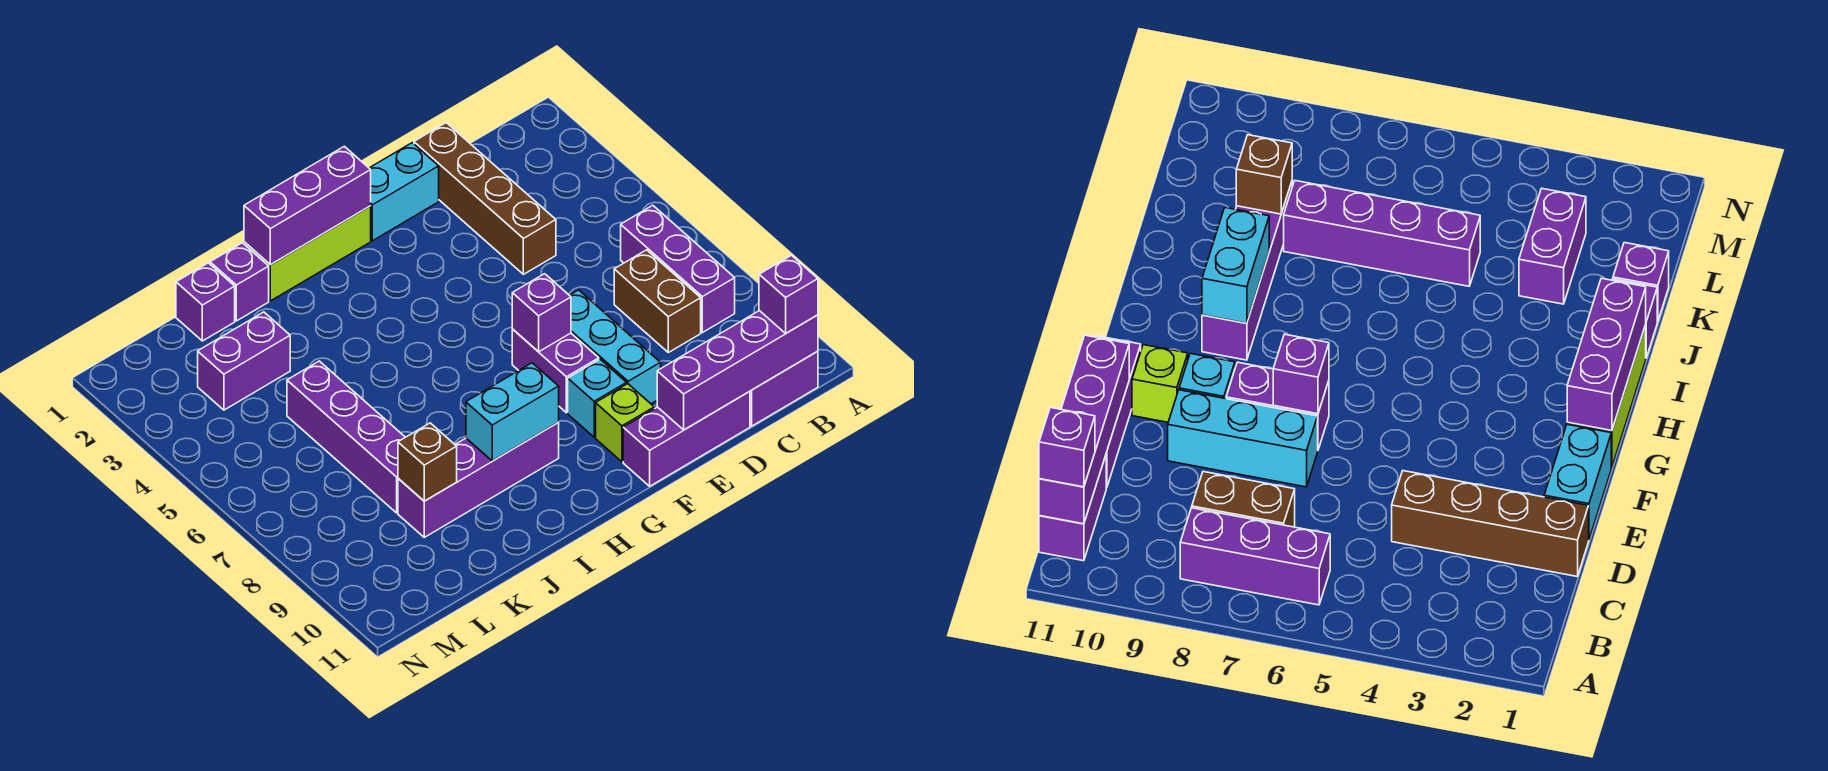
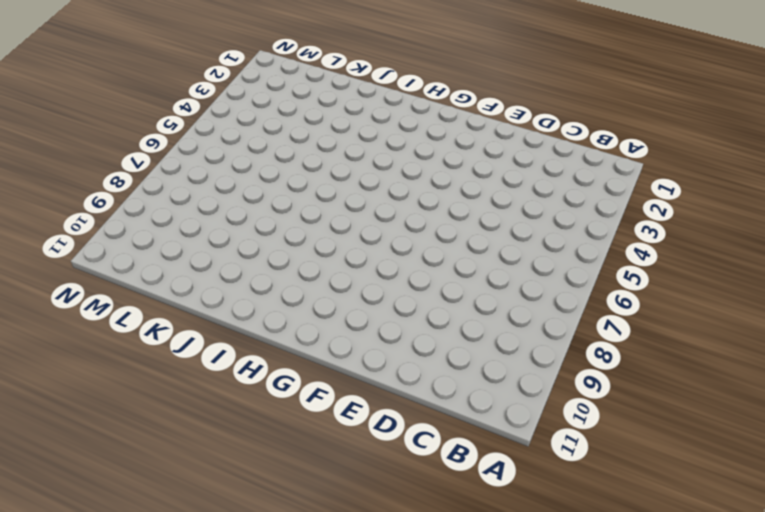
none -> purple brick B6:B8 level 1
none -> purple brick B11:C11 level 1
none -> brown brick C7:C8 level 1

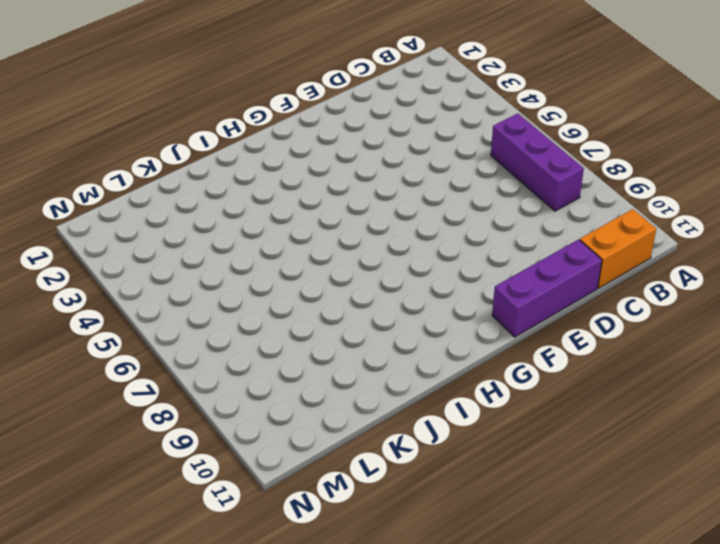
orange brick B11:C11 level 1 -> purple brick B11:C11 level 1
none -> brown brick C7:C8 level 1
none -> brown brick D1:D4 level 1
none -> cyan brick E1:F1 level 1

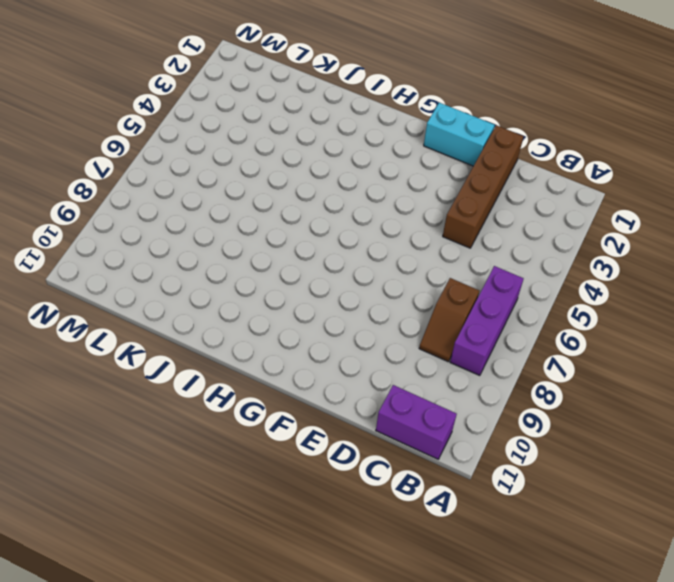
brown slope C7:C8 level 1 top 7 -> brown brick C7:C8 level 1
none -> purple brick D11:F11 level 1
none -> cyan brick E7:E9 level 1
none -> purple brick F7:F8 level 1

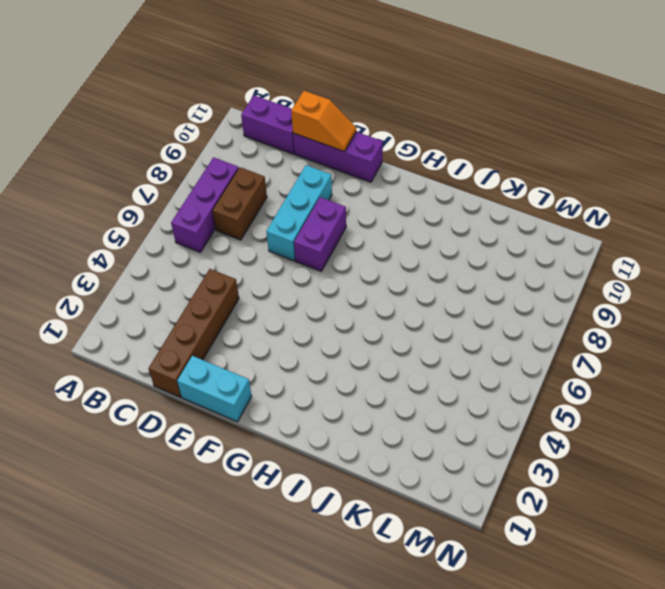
orange slope D11:E11 level 2 top D -> purple brick B11:E11 level 2
none -> cyan brick F9 level 1
none -> lime brick F10 level 1
none -> lime brick G1:I1 level 1

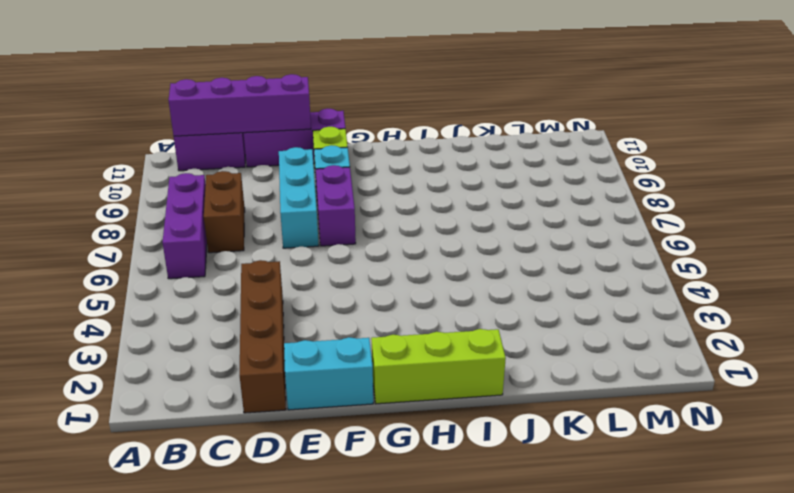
none -> purple brick H9:K9 level 1
none -> purple brick J1 level 1
none -> purple brick K1 level 1

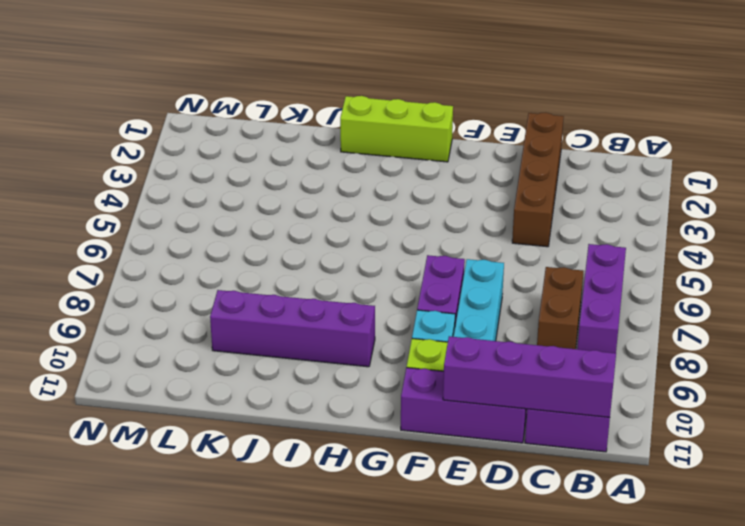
none -> cyan brick E1:F1 level 1
none -> purple brick J1 level 1
none -> purple brick K1 level 1

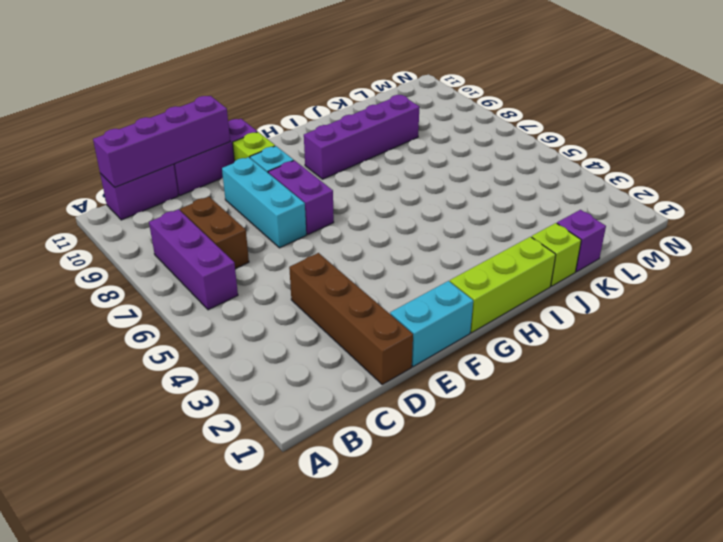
lime brick J1 level 1 -> purple brick J1 level 1
none -> purple brick K3:L3 level 1
none -> purple brick K5:K8 level 1
none -> purple brick F7 level 2

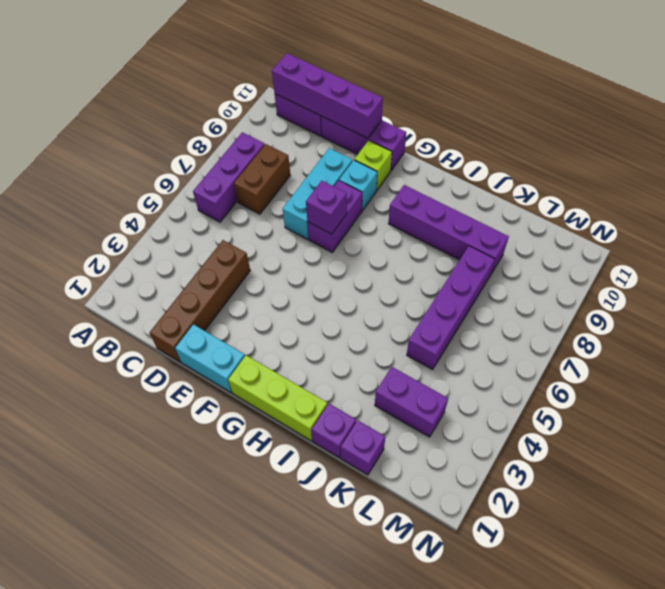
none -> purple brick G1:I1 level 2
none -> cyan brick H9:I9 level 2
none -> brown brick K9 level 2

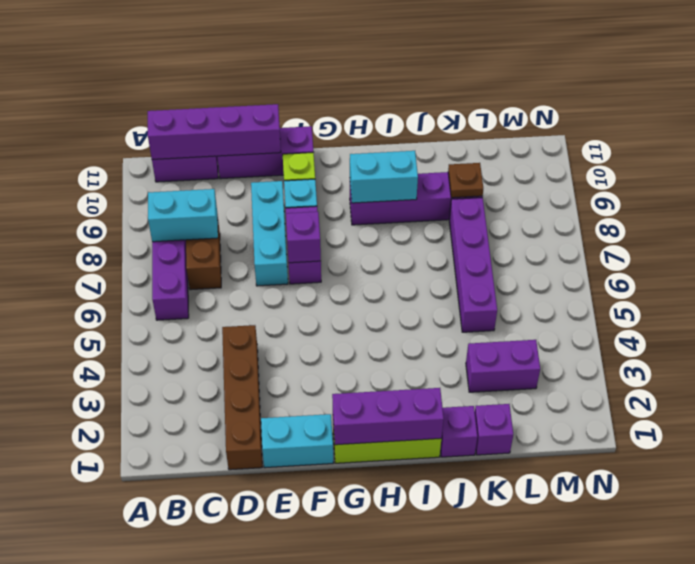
cyan brick B8:C8 level 2 -> none
brown plate K9 level 2 -> brown brick K9 level 2
none -> purple brick B11 level 3

